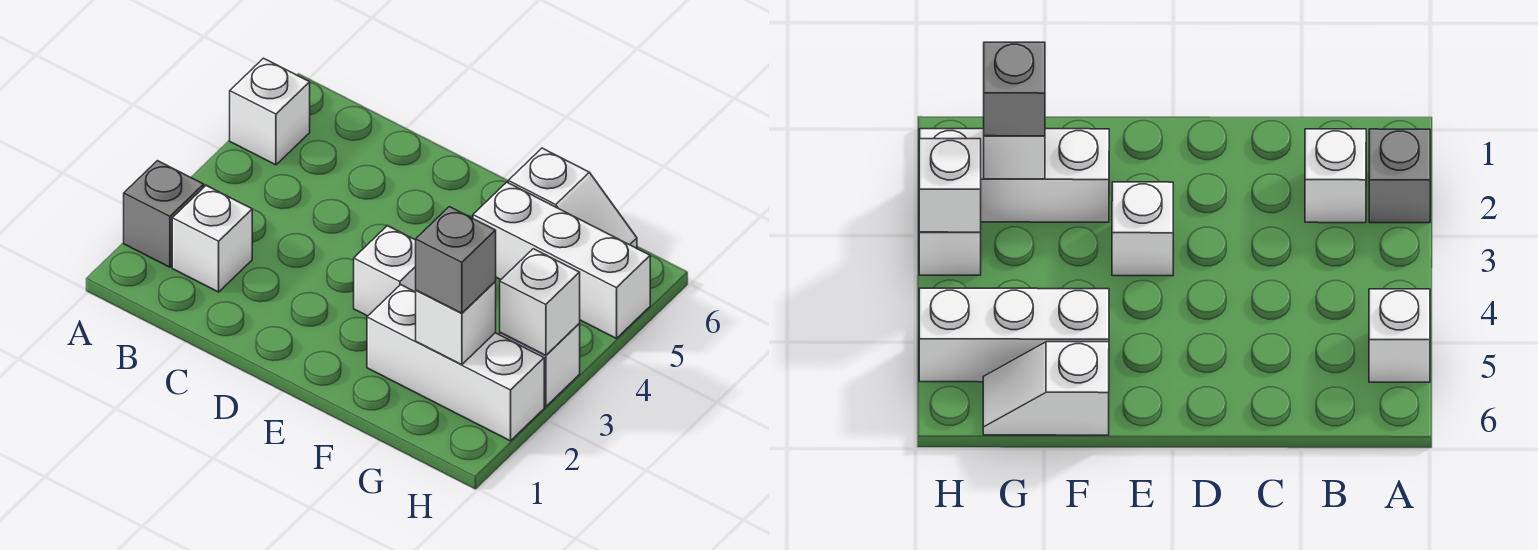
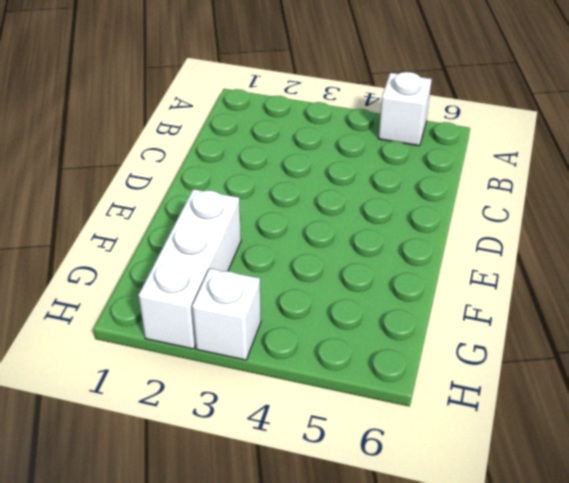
none -> grey brick A2 level 1
none -> white brick B2 level 1

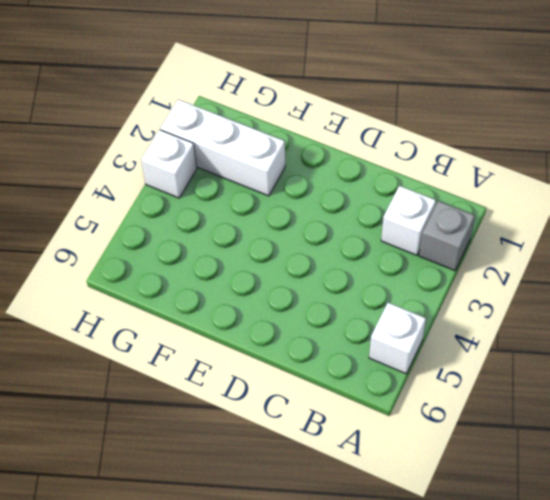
none -> white brick E3 level 1
none -> white brick F5:H5 level 1

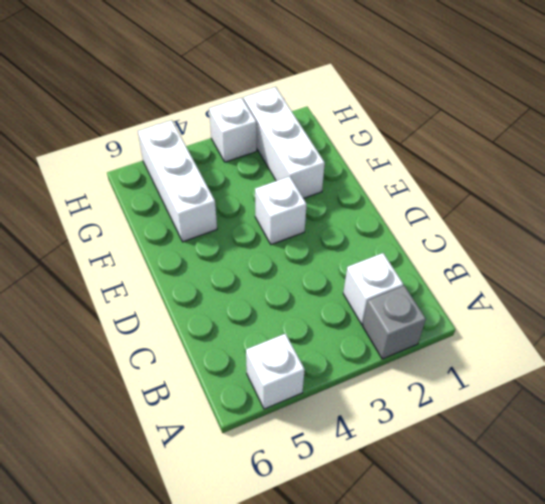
none -> white slope F6:G6 level 1 top F
none -> white brick G2 level 2

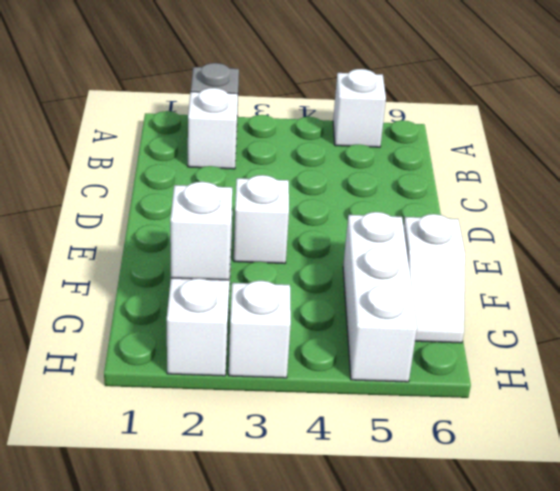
none -> white brick H3 level 2
none -> grey brick G2 level 3

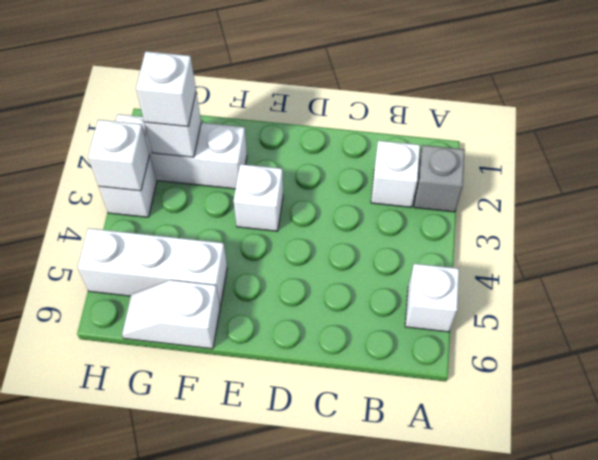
white brick G2 level 3 -> grey brick G2 level 3

